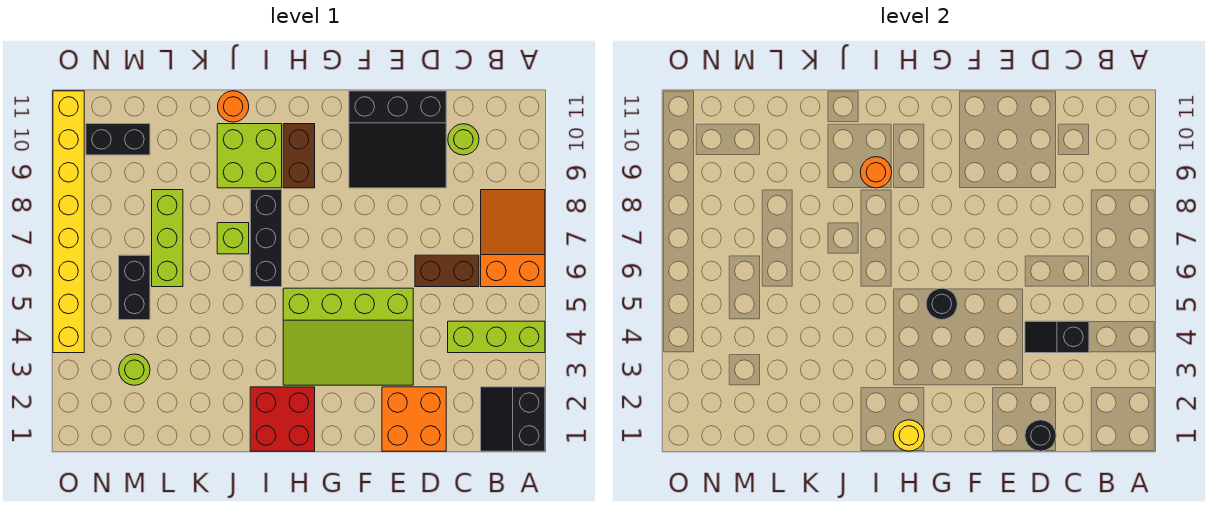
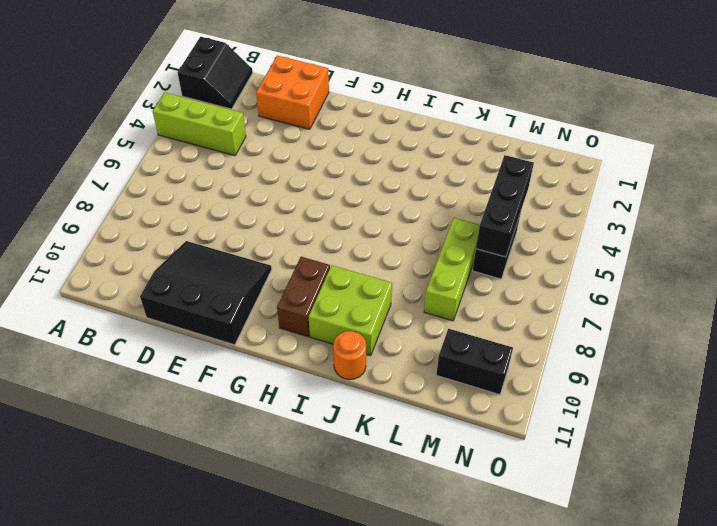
black brick M4:M6 level 2 -> black brick I6:I8 level 1
none -> orange slope A6:B8 level 1 top 6
none -> brown brick C6:D6 level 1
none -> lime round brick C10 level 1

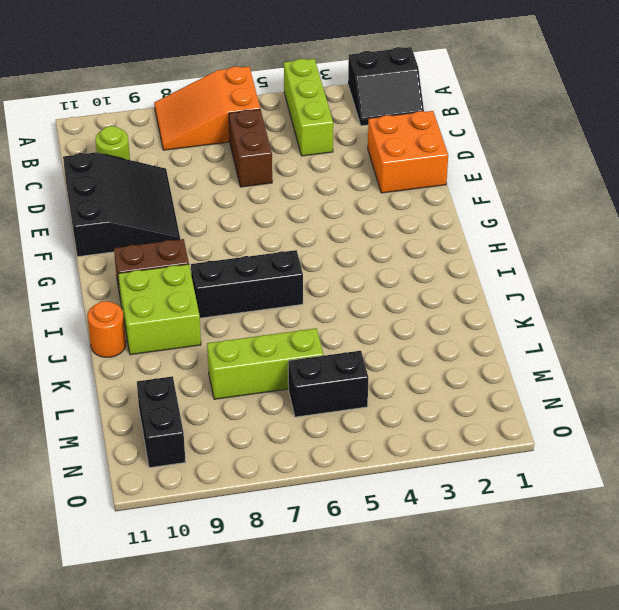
none -> lime slope E3:H5 level 1 top 5
none -> red brick H1:I2 level 1
none -> lime brick J7 level 1

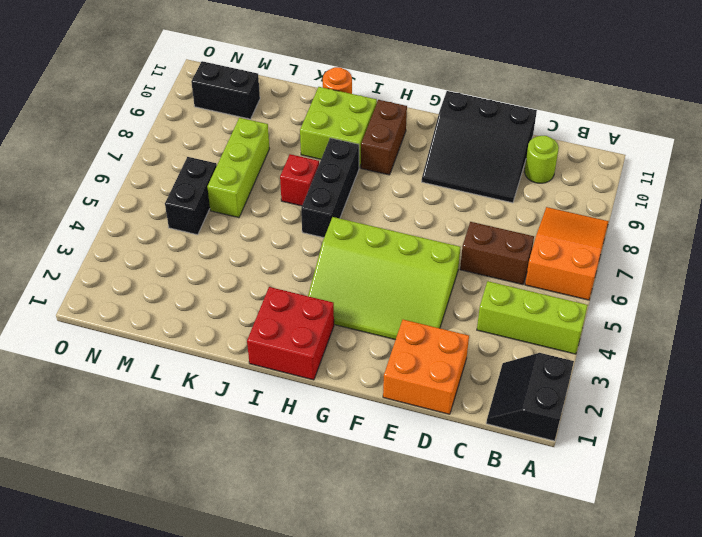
red brick J7 level 1 -> lime brick J7 level 1
none -> lime round brick M3 level 1
none -> yellow brick O4:O11 level 1
none -> black slope C4:D4 level 2 top C

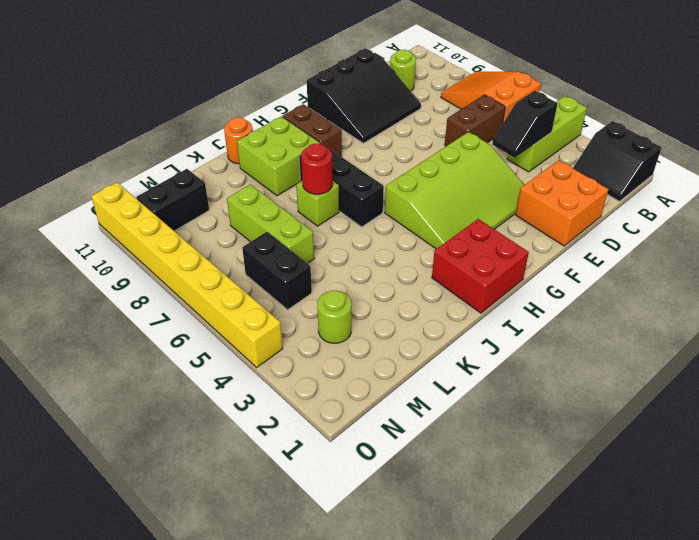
red round brick J7 level 2 -> none
none -> black round brick D1 level 2
none -> black round brick G5 level 2
none -> yellow round brick H1 level 2

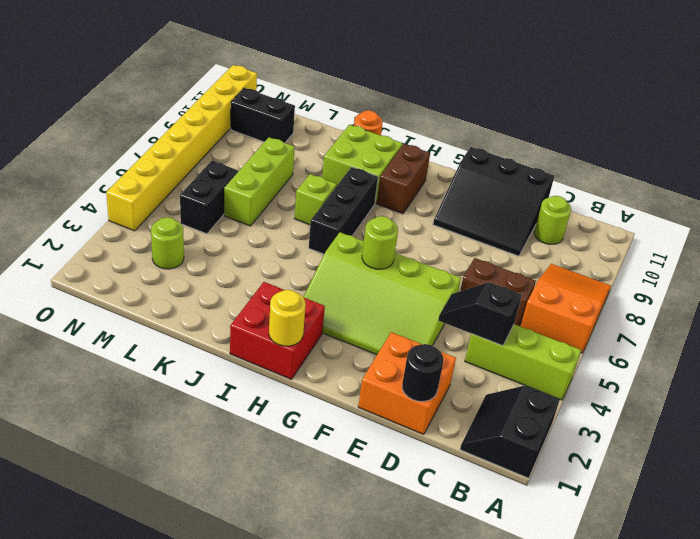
lime round brick G5 level 2 -> black round brick G5 level 2
none -> orange round brick I9 level 2

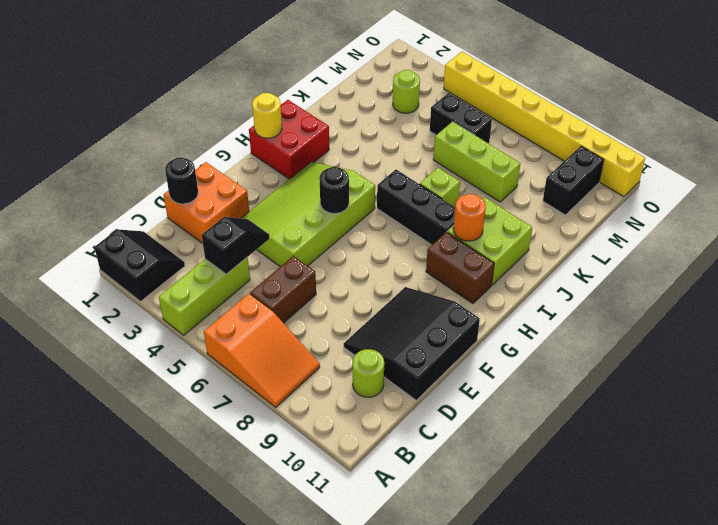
none -> orange round brick J11 level 1

